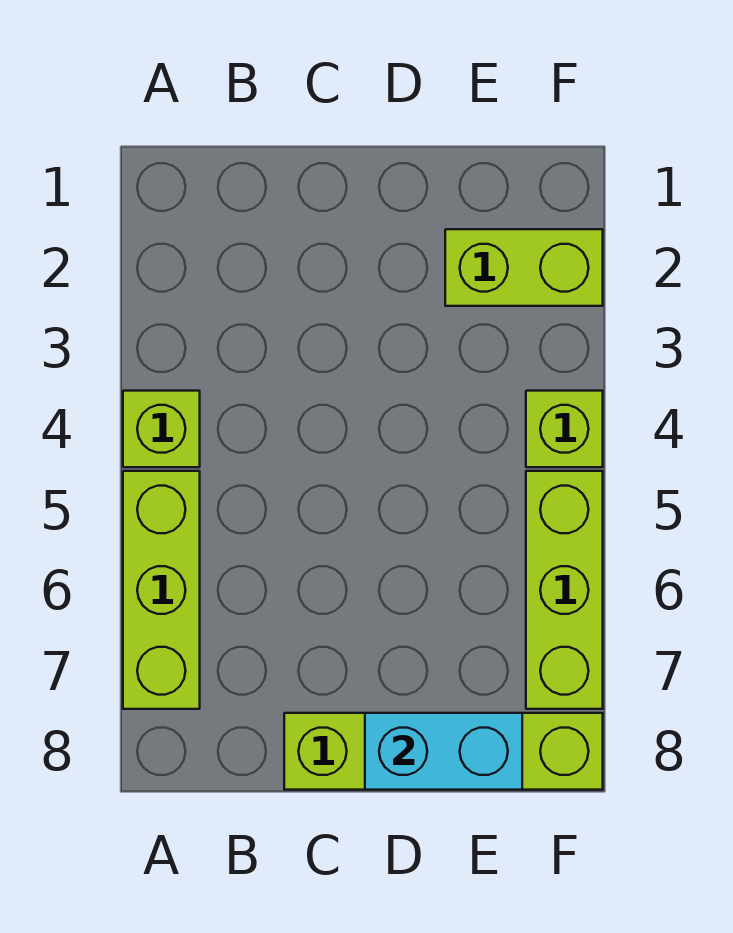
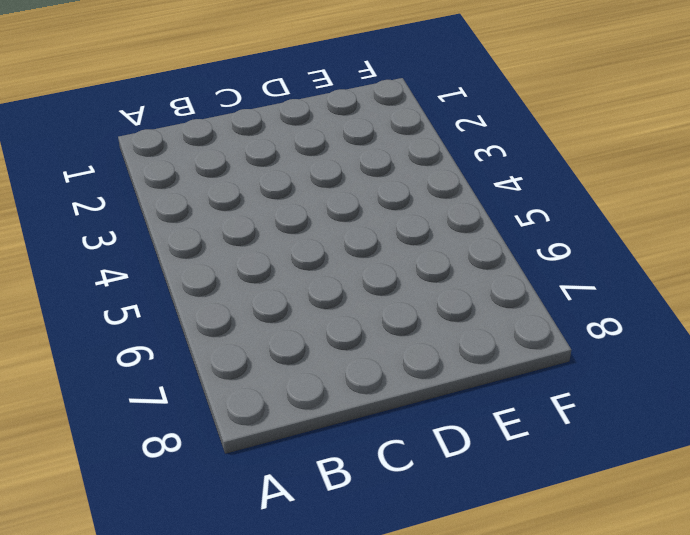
none -> lime brick A4 level 1
none -> lime brick A5:A7 level 1

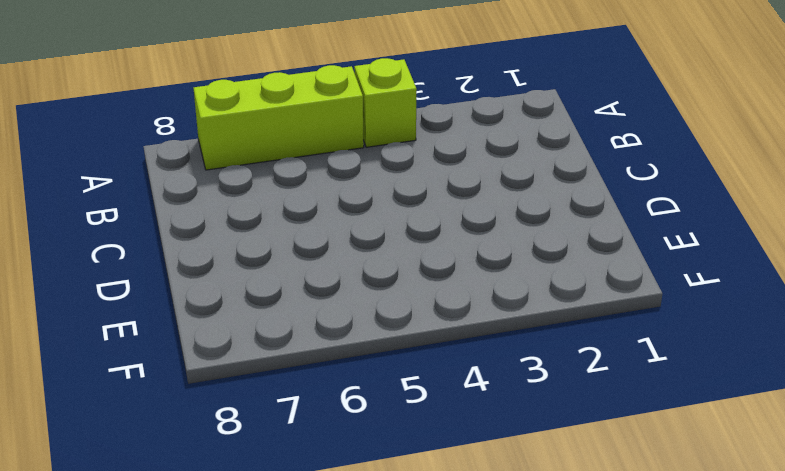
none -> lime brick C8:F8 level 1
none -> lime brick E2:F2 level 1

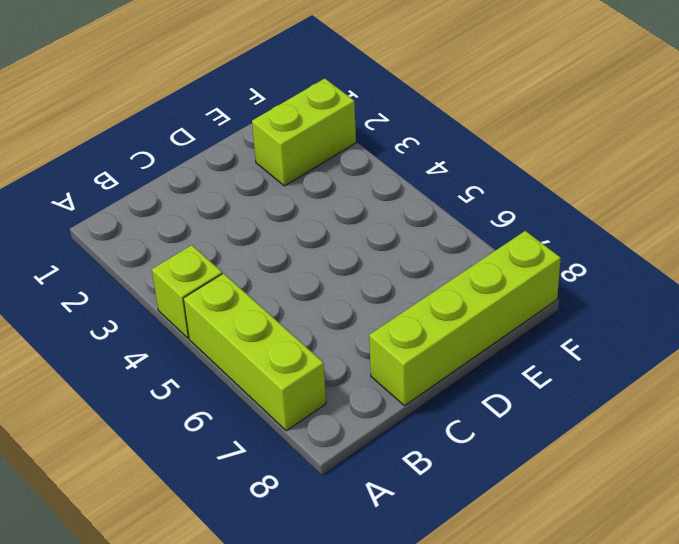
none -> lime brick F4 level 1
none -> lime brick F5:F7 level 1

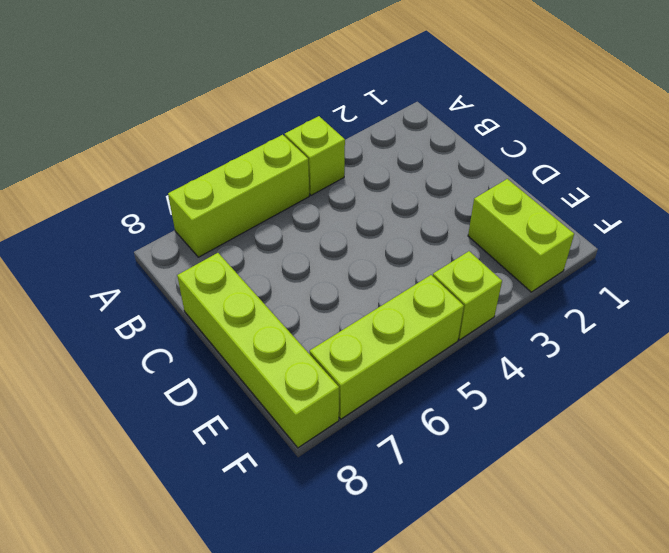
none -> cyan brick D8:E8 level 2

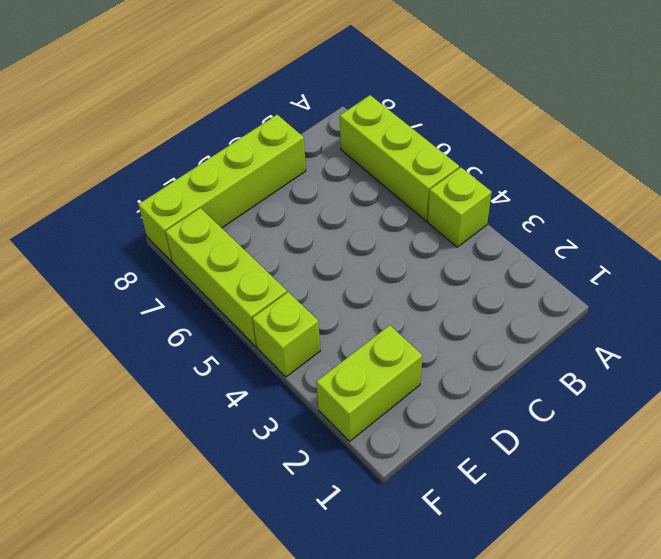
none -> cyan brick D8:E8 level 2

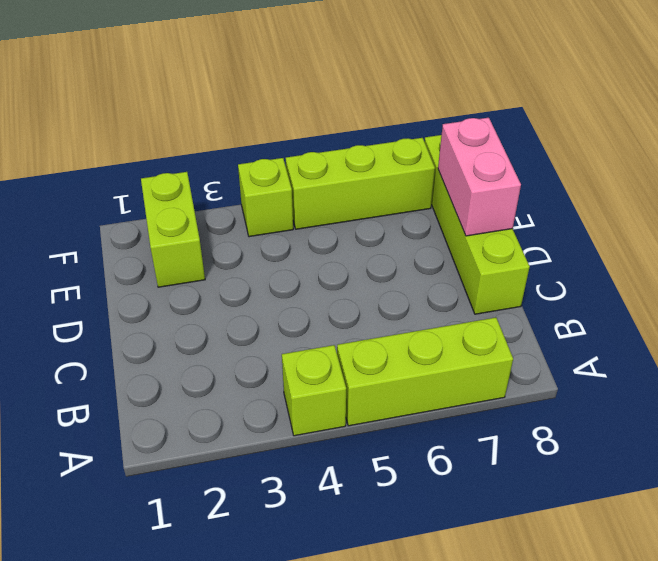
pink brick D8:E8 level 2 -> cyan brick D8:E8 level 2

